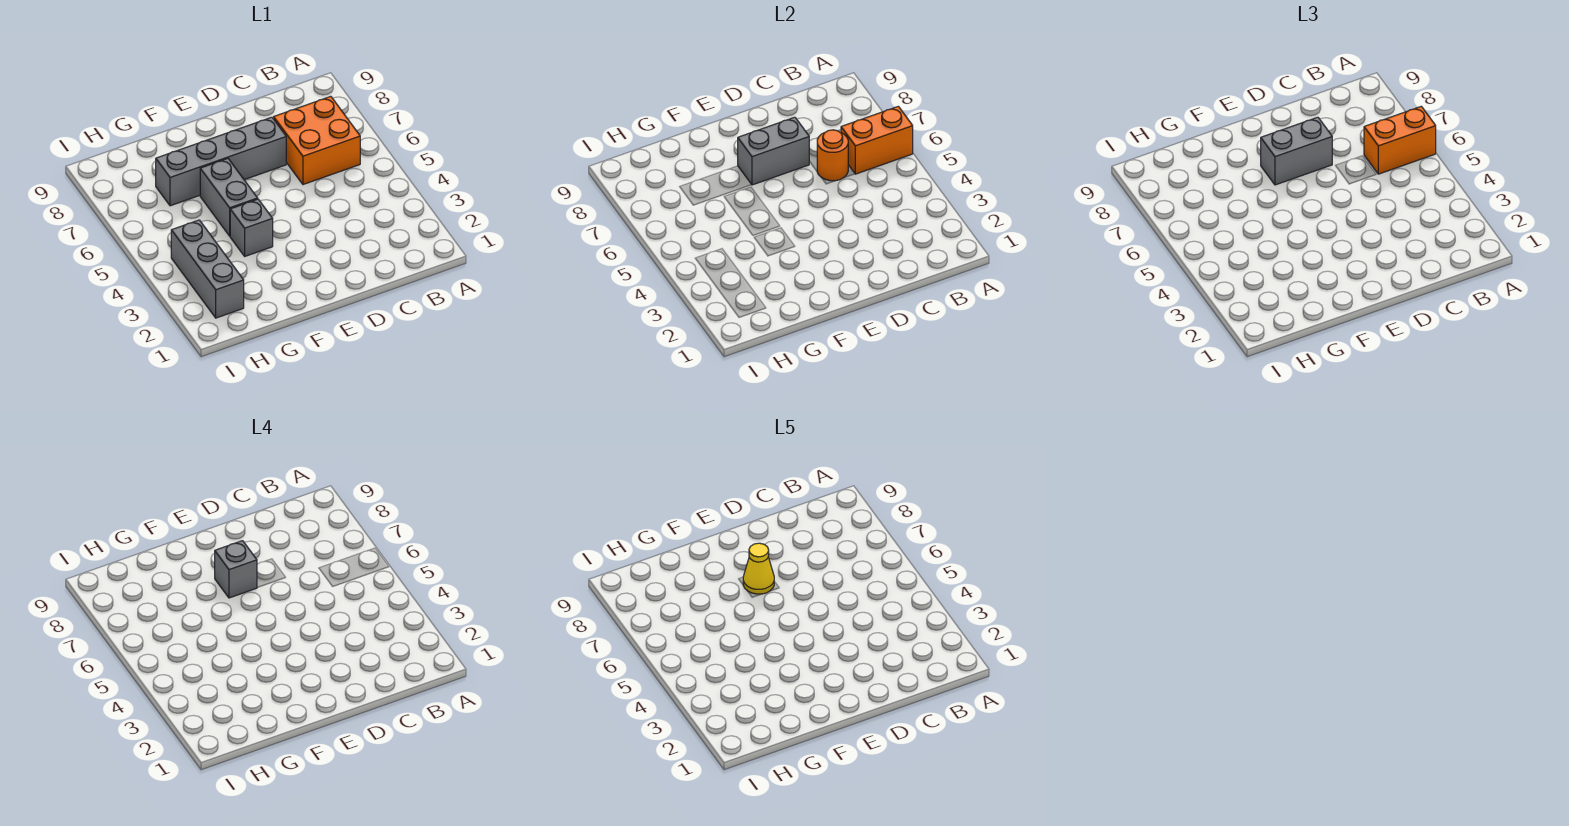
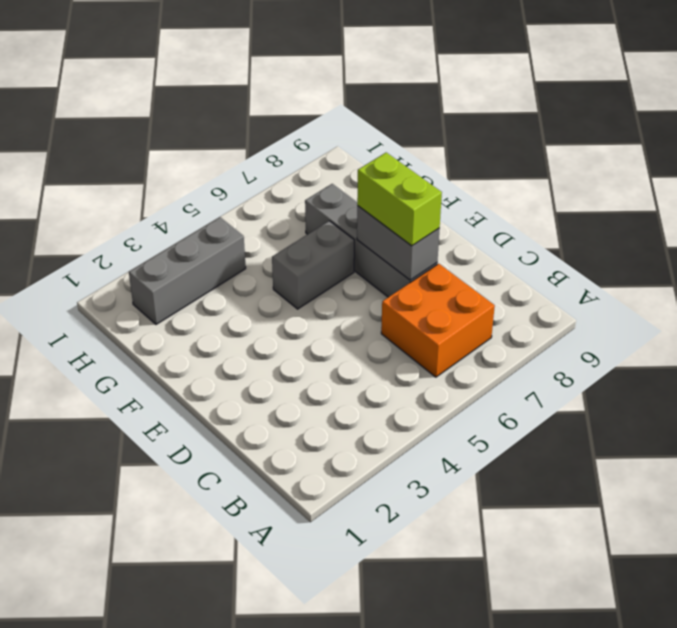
lime brick D7:E7 level 3 -> grey brick D7:E7 level 3
none -> grey brick F4 level 1
none -> orange brick A6:B6 level 2
none -> orange round brick C6 level 2

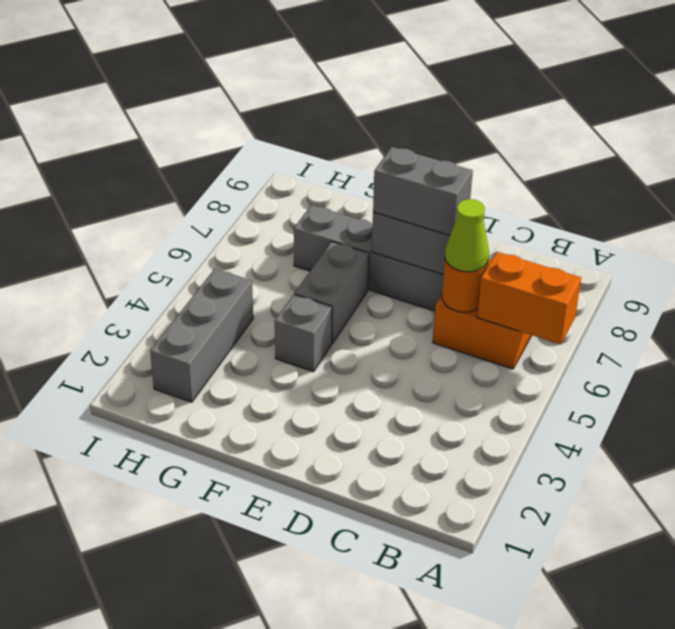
lime cone C6 level 3 -> none
none -> orange brick A6:B6 level 3
none -> grey brick E7 level 4
none -> yellow cone E7 level 5

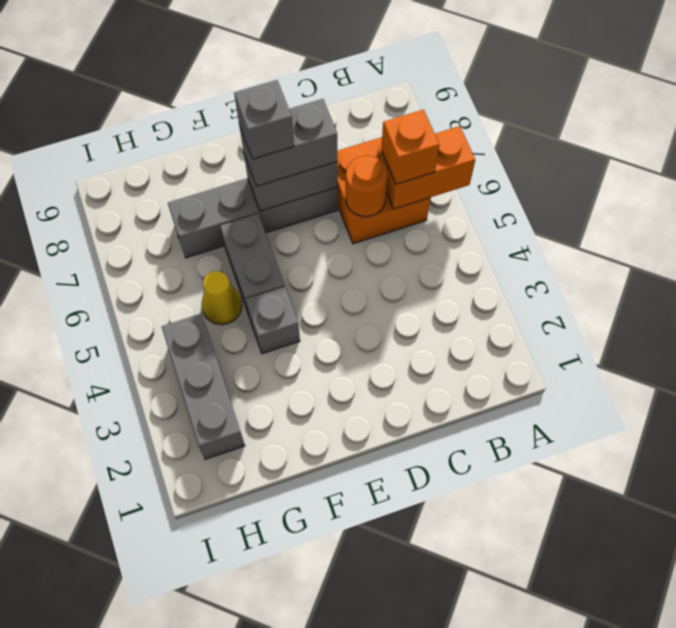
orange brick B6 level 3 -> orange brick A6:B6 level 3
yellow cone G5 level 1 -> yellow cone E7 level 5

